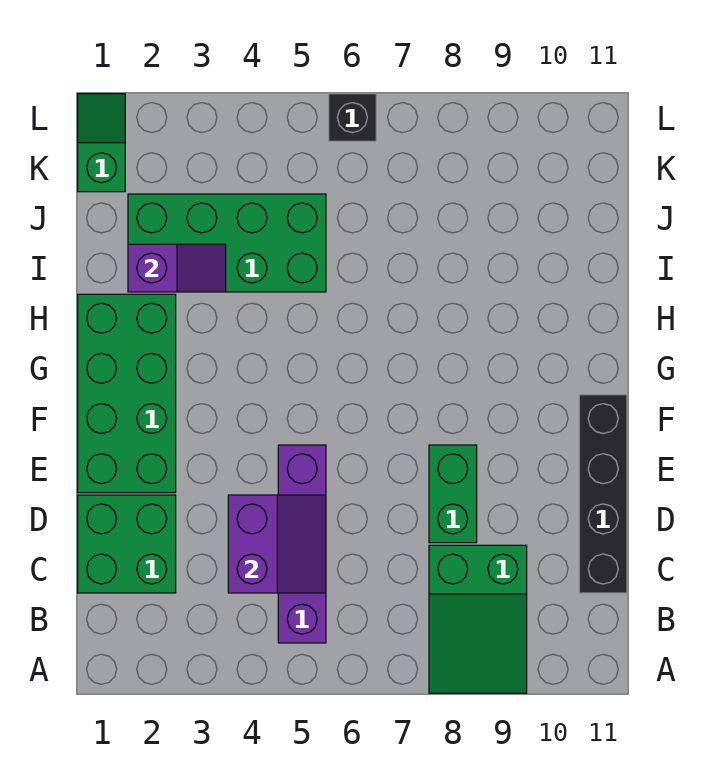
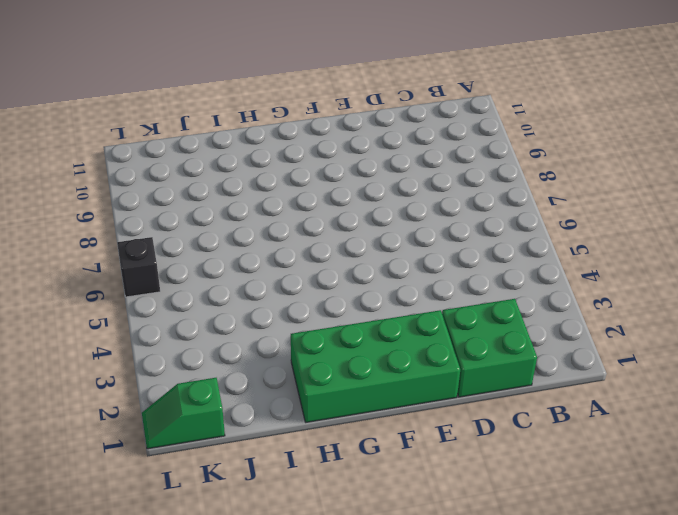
none -> green slope A8:C9 level 1 top C
none -> purple brick B5:E5 level 1

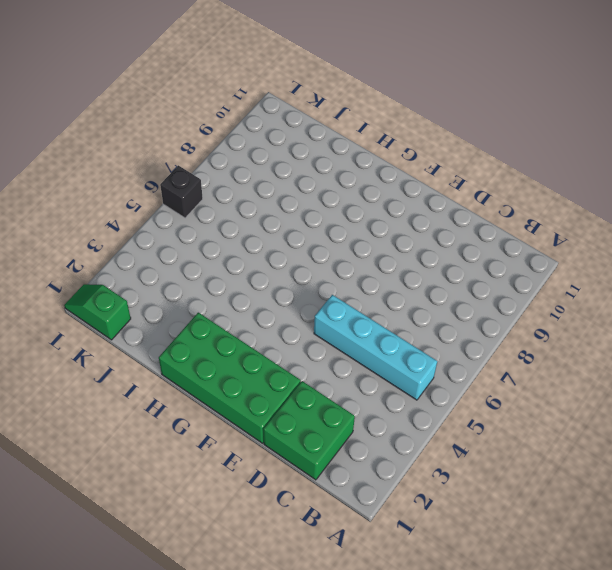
cyan brick B5:E5 level 1 -> purple brick B5:E5 level 1
none -> green slope A8:C9 level 1 top C
none -> black brick C11:F11 level 1

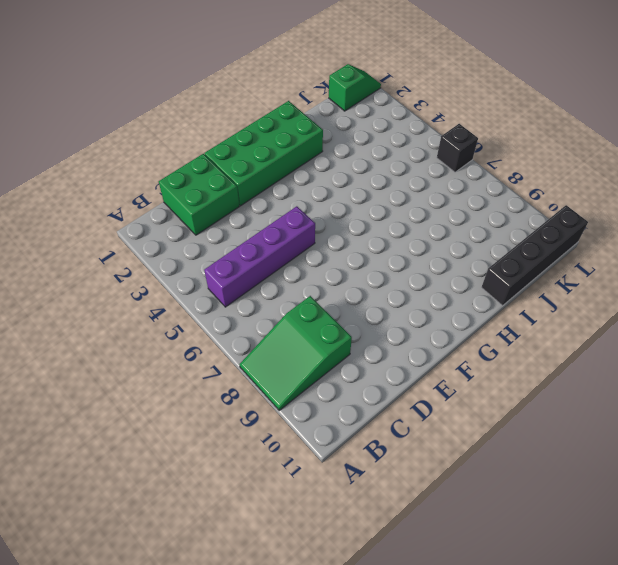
black brick I11:L11 level 1 -> black brick C11:F11 level 1
none -> green brick D8:E8 level 1
none -> green brick I2:J5 level 1

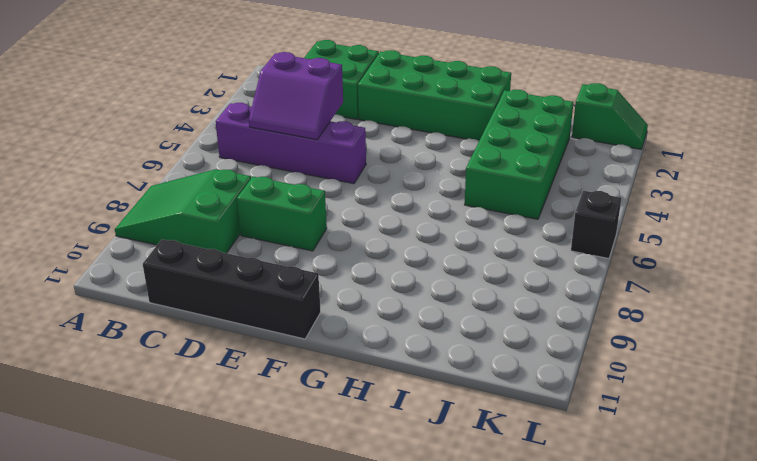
none -> purple slope I2:I3 level 2 top 2

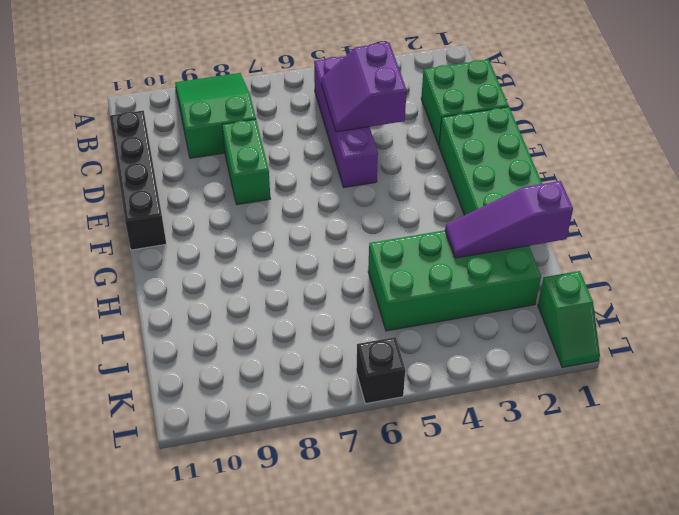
purple slope I1:I3 level 2 top 1 -> purple slope I2:I3 level 2 top 2

